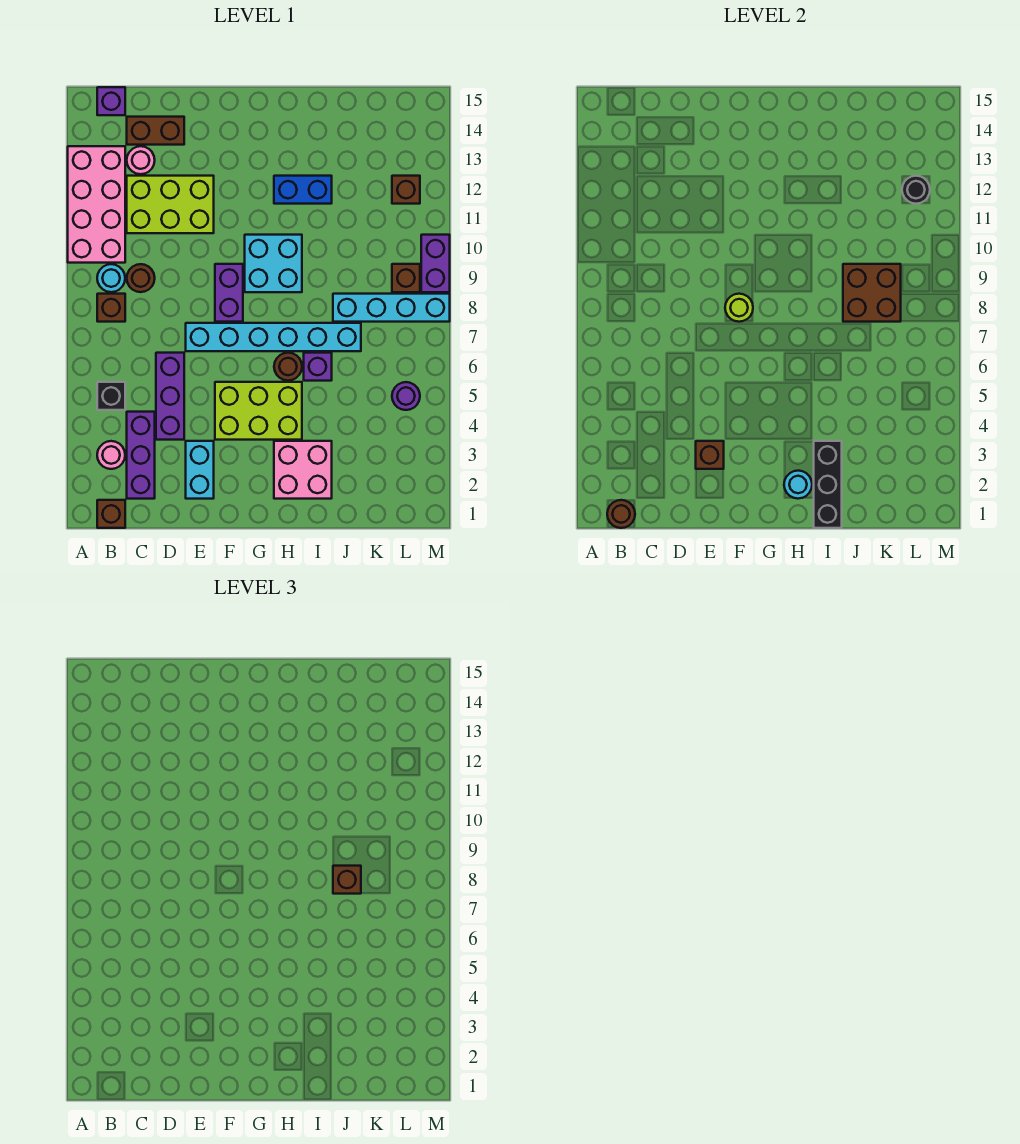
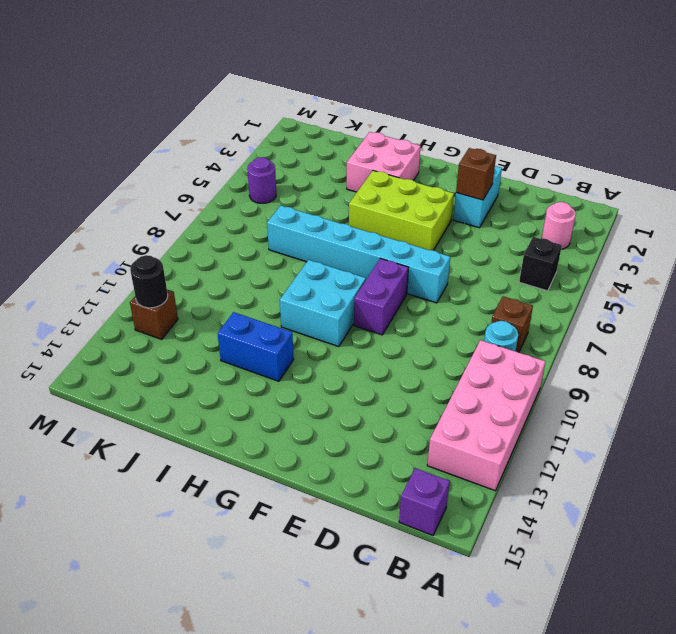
none -> brown brick B1 level 1
none -> purple brick C2:C4 level 1
none -> brown round brick C9 level 1
none -> lime brick C11:E12 level 1

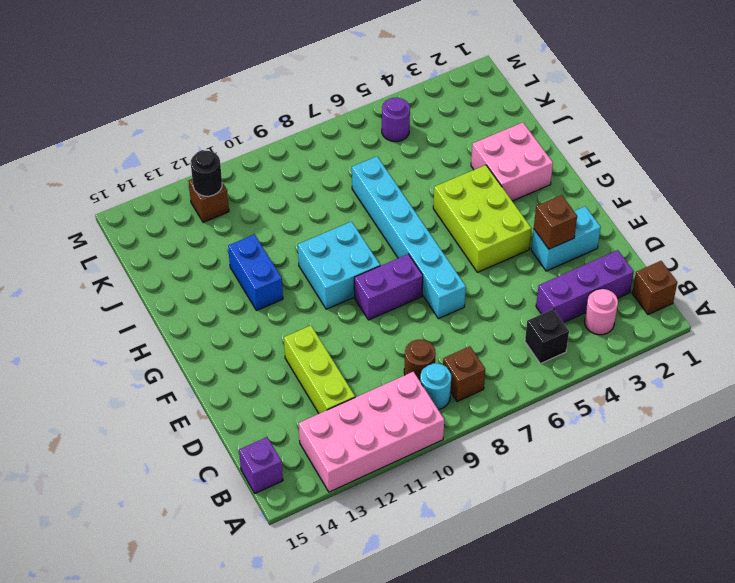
lime brick C12:E12 level 1 -> lime brick C11:E12 level 1
none -> pink round brick C13 level 1
none -> brown brick C14:D14 level 1
none -> purple brick D4:D6 level 1
none -> brown round brick H6 level 1

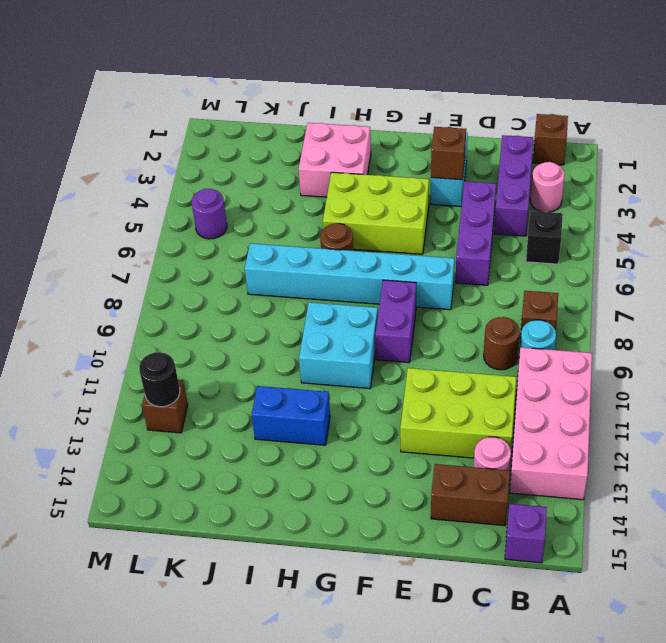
none -> purple brick I6 level 1
none -> cyan brick J8:M8 level 1
none -> brown brick L9 level 1
none -> purple brick M9:M10 level 1

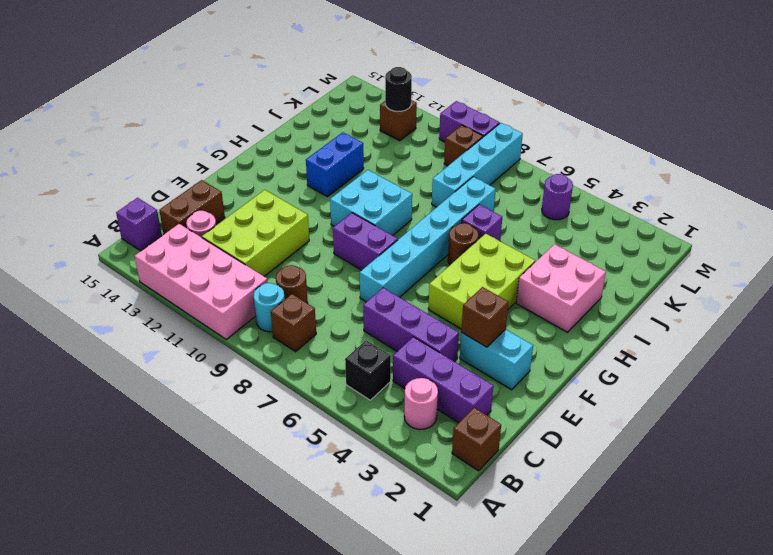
none -> brown round brick B1 level 2
none -> lime round brick F8 level 2
none -> cyan round brick H2 level 2
none -> black brick I1:I3 level 2

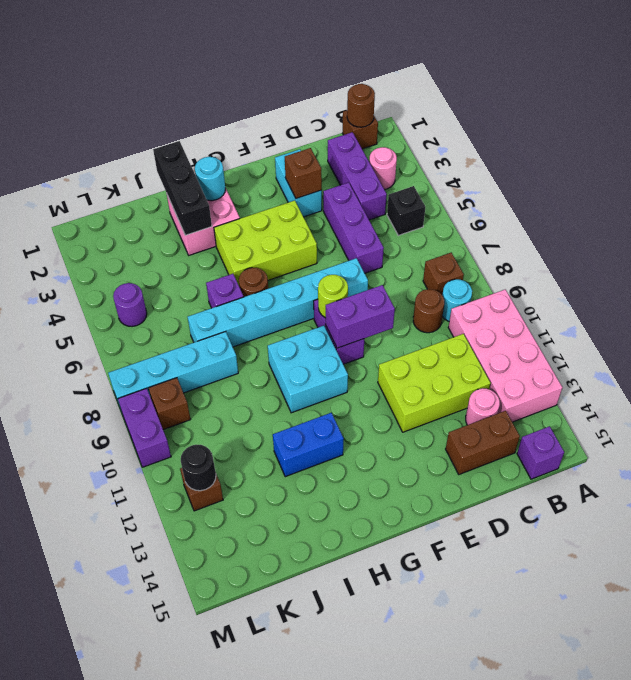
purple brick E9:F9 level 2 -> none
none -> brown brick J8:K9 level 2
none -> brown brick J8 level 3

